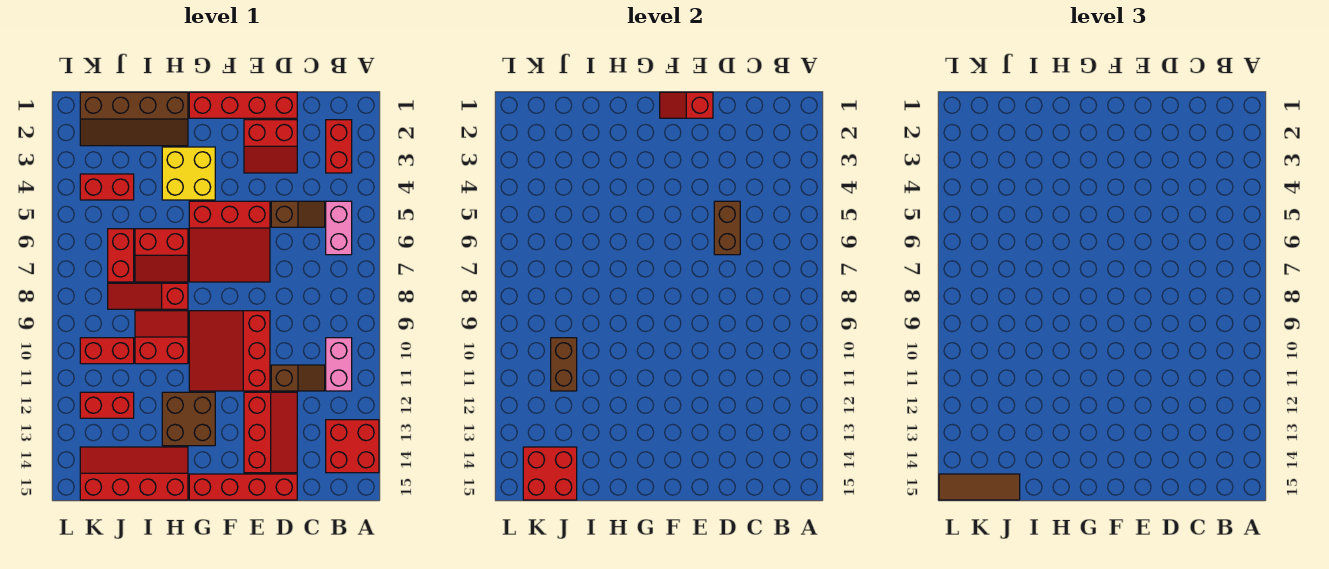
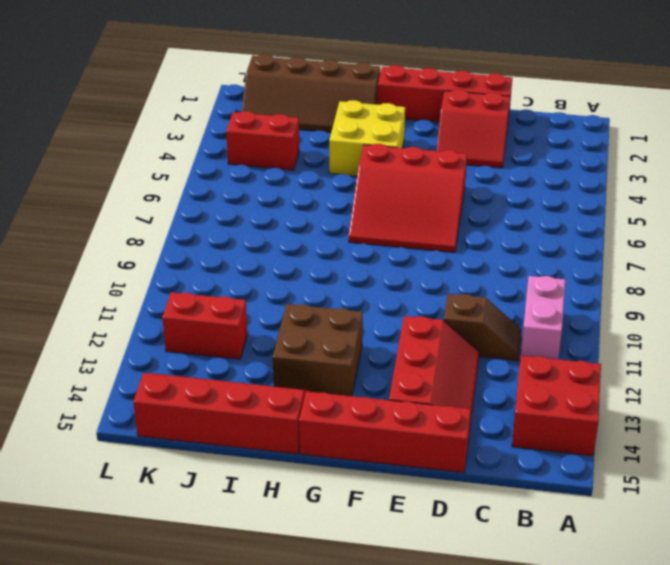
none -> red brick B2:B3 level 1
none -> pink brick B5:B6 level 1
none -> brown slope C5:D5 level 1 top D

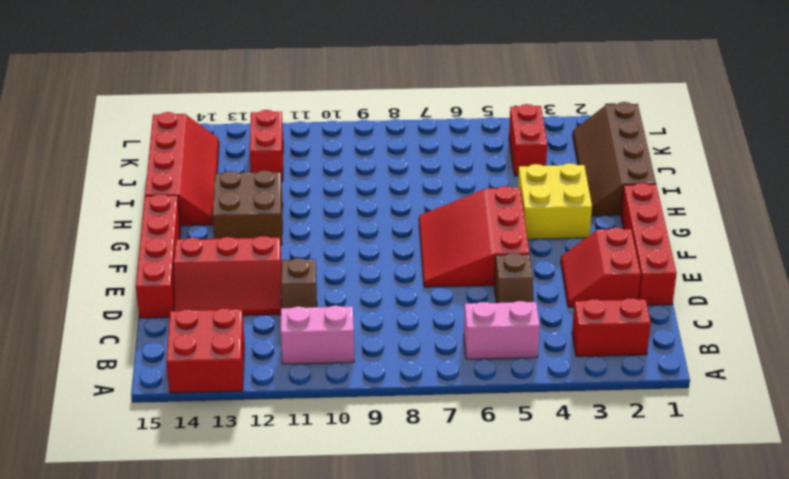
none -> red slope E9:G11 level 1 top E
none -> red slope H6:I7 level 1 top 6
none -> red slope H8:J8 level 1 top H

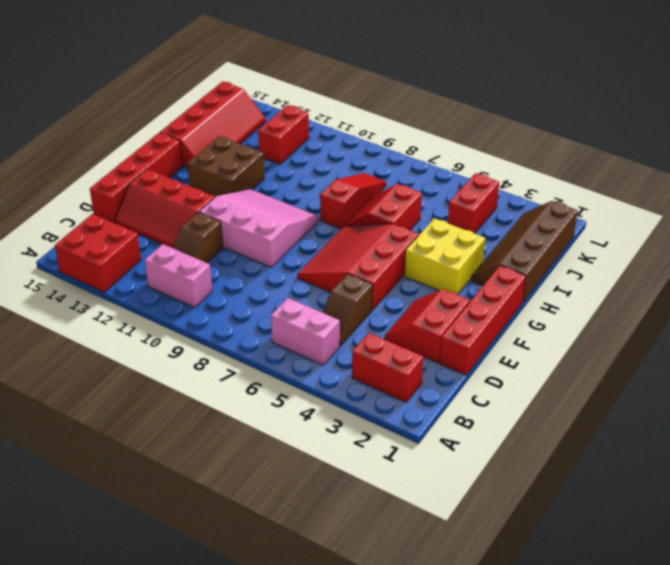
pink slope E9:G11 level 1 top E -> red slope E9:G11 level 1 top E
none -> red slope H9:I10 level 1 top 10
none -> red brick J6:J7 level 1
none -> red brick J10:K10 level 1

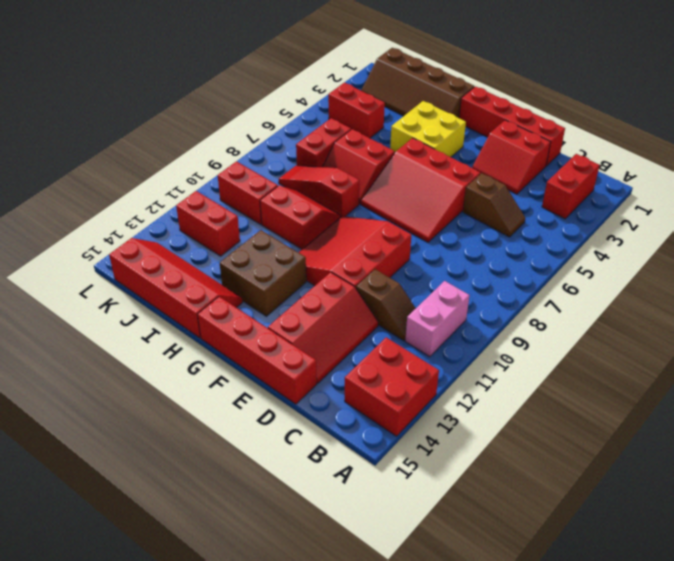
none -> pink brick B5:B6 level 1
none -> brown brick D5:D6 level 2
none -> red slope E1:F1 level 2 top E

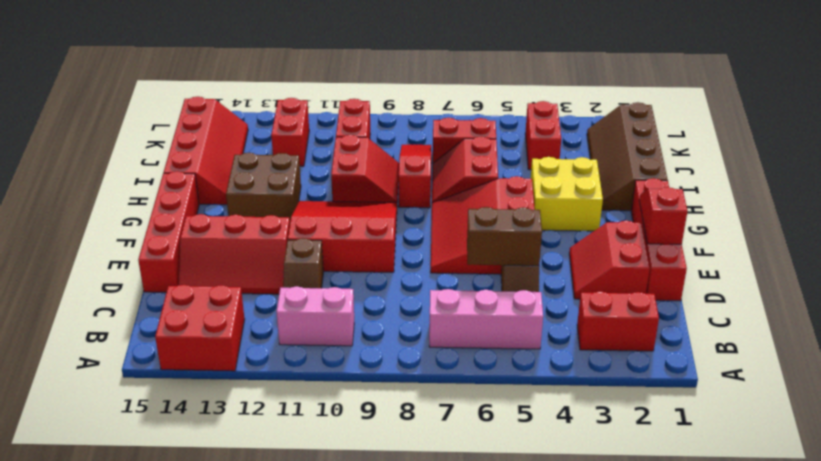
pink brick B5:B7 level 1 -> pink brick B5:B6 level 1
none -> brown brick J10:J11 level 2
none -> red brick J14:K15 level 2
none -> brown tile J15:L15 level 3

